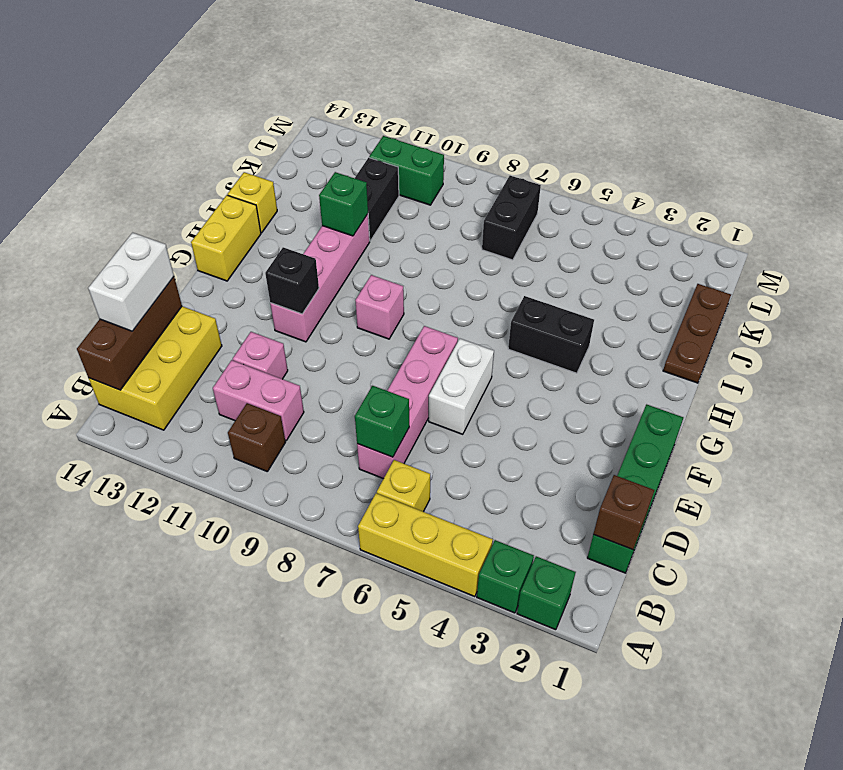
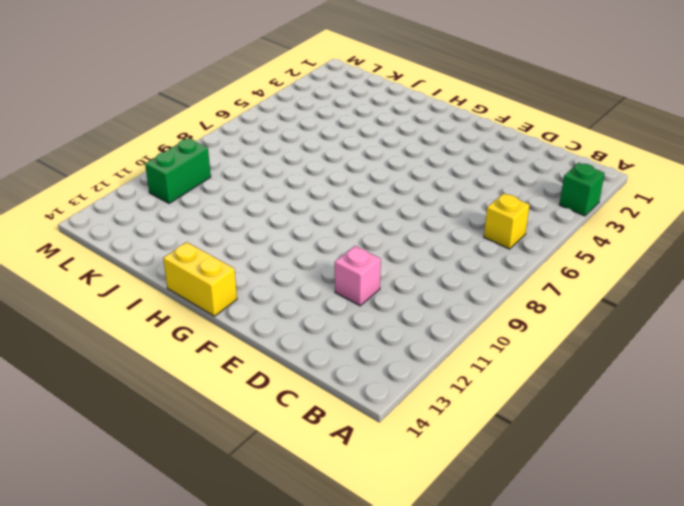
none -> green brick A2 level 1
none -> yellow brick A4:A6 level 1
none -> brown brick B10 level 1

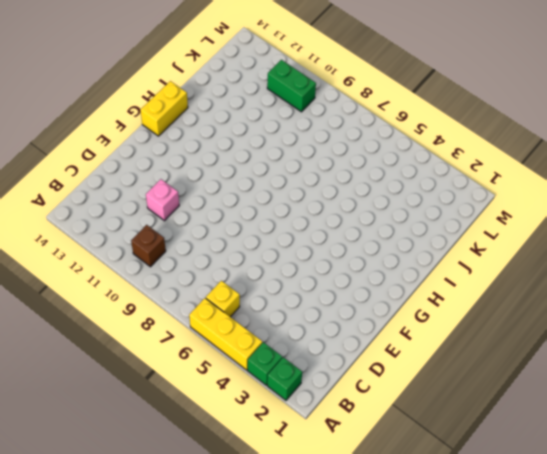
none -> yellow brick B13:D14 level 1
none -> green brick C1:F1 level 1
none -> pink brick C7:F7 level 1

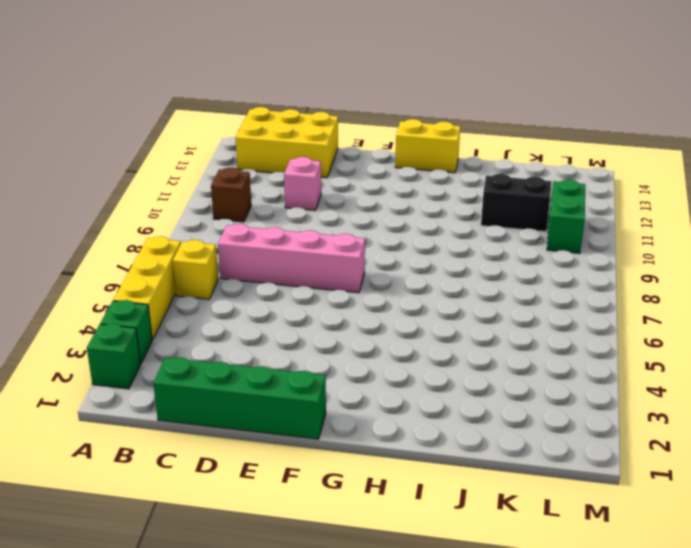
none -> pink brick C10:C11 level 1
none -> white brick E6:F6 level 1
none -> pink brick F11:I11 level 1

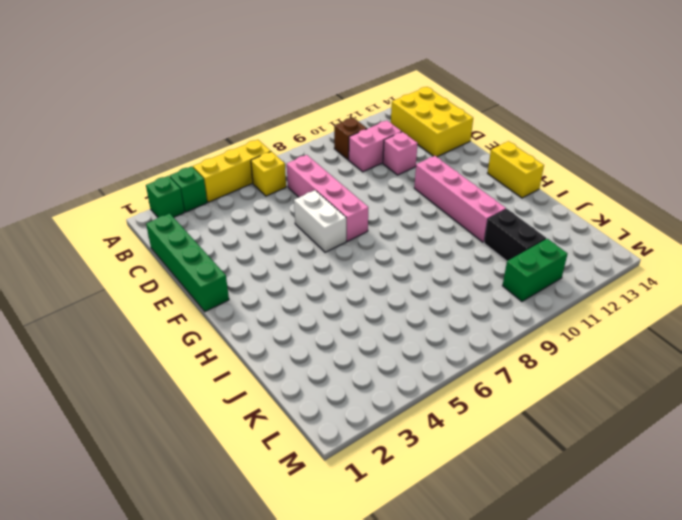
none -> pink brick G9 level 1
none -> black brick H4:H5 level 1
none -> brown plate I1:K1 level 1

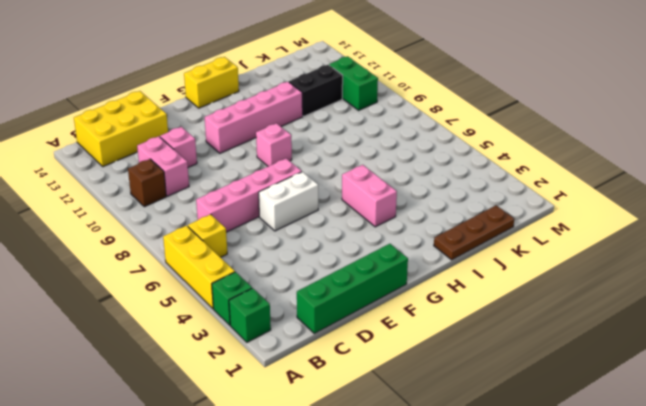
pink brick H4:H5 level 1 -> black brick H4:H5 level 1
none -> yellow brick I14 level 1
none -> black brick K7:L7 level 1
none -> brown brick B14:D14 level 2

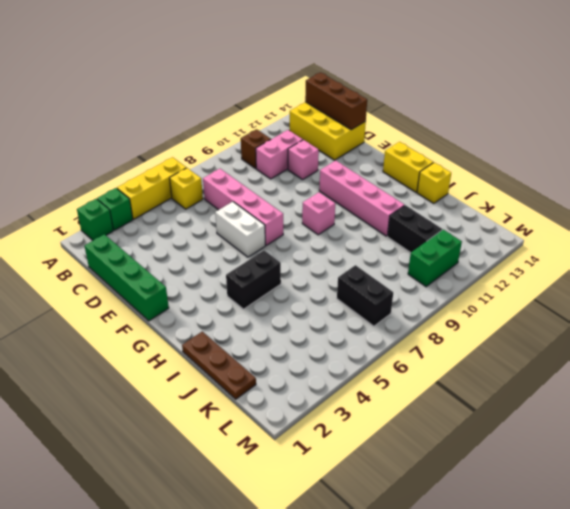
none -> brown brick C1 level 2
none -> green brick C7 level 2
none -> black brick F11 level 2

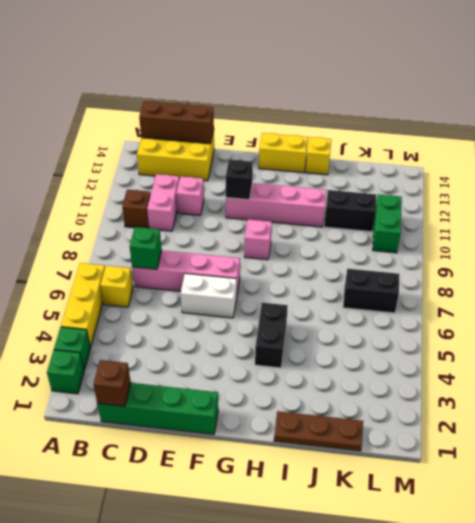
none -> green brick I11 level 2
none -> white brick C14:D14 level 3

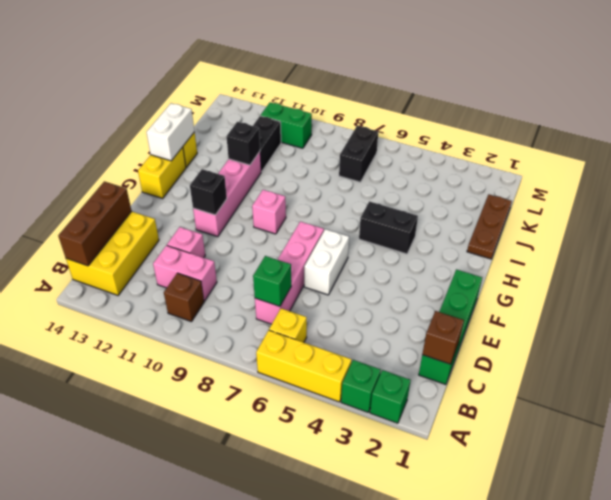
white brick H14:I14 level 2 -> white brick C14:D14 level 3
black brick I11 level 2 -> green brick I11 level 2

